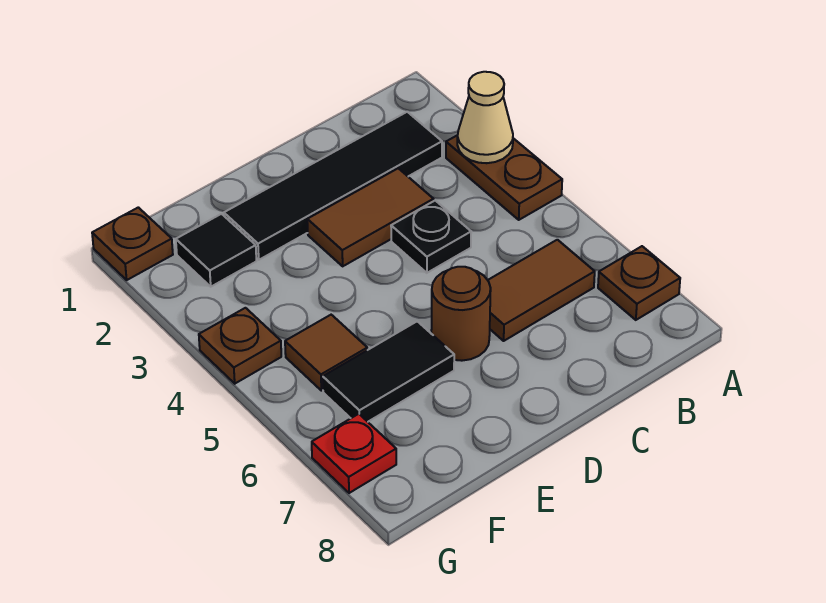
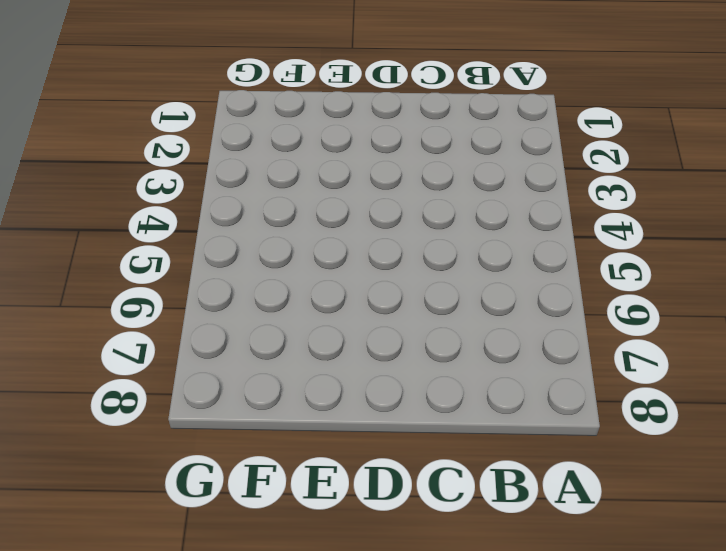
none -> brown plate A3:A4 level 1
none -> brown plate A7 level 1
none -> black tile B2:E2 level 1

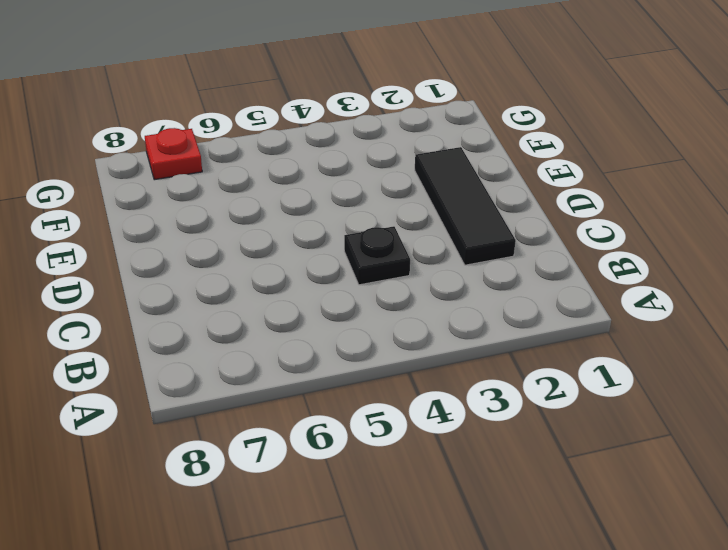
black tile C2:E2 level 1 -> black tile B2:E2 level 1
none -> brown plate A3:A4 level 1
none -> brown plate A7 level 1
none -> brown tile B6:C6 level 1

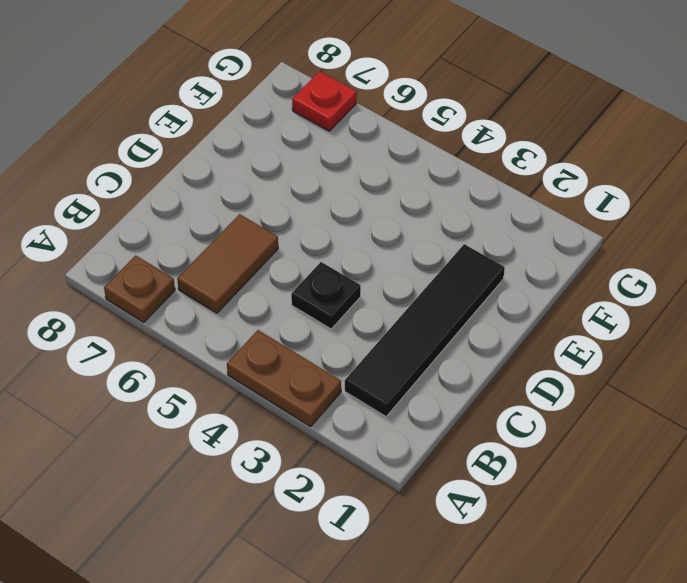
none -> brown tile C3:D3 level 1
none -> brown round brick D6 level 1
none -> black tile E6:F6 level 1

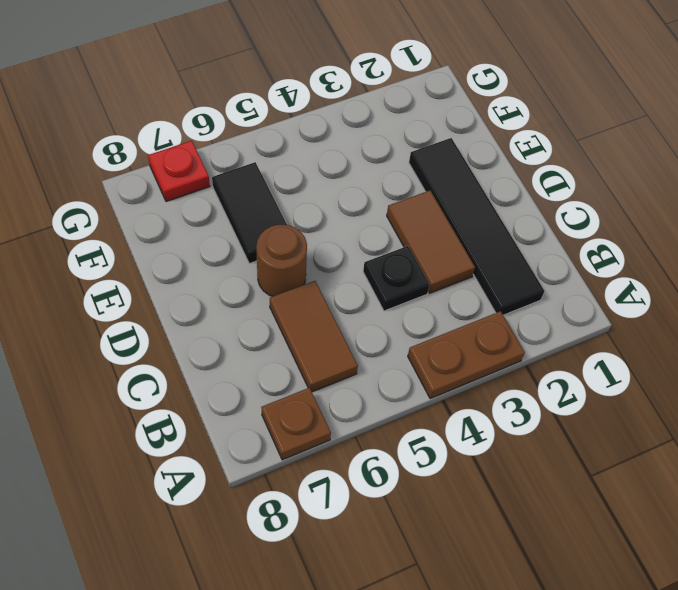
none -> black tile F2 level 1
none -> brown tile F5 level 1
none -> brown plate G1 level 1

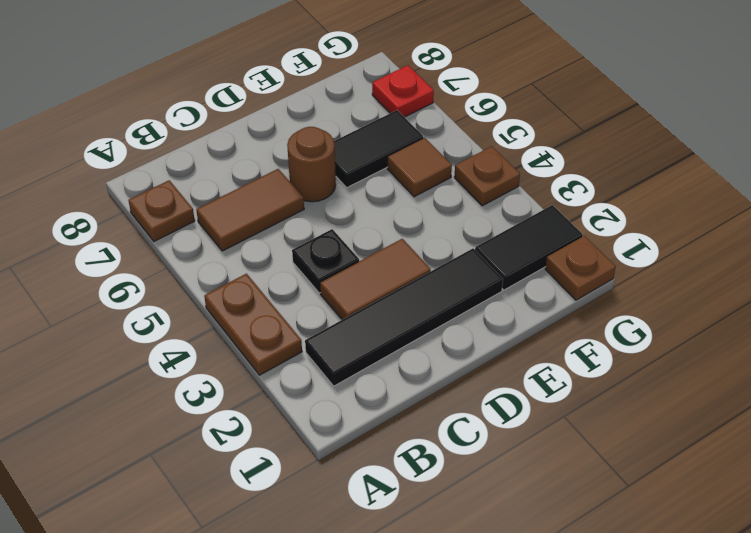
black tile F2:G2 level 1 -> black tile F2 level 1
none -> tan cone A3 level 2

